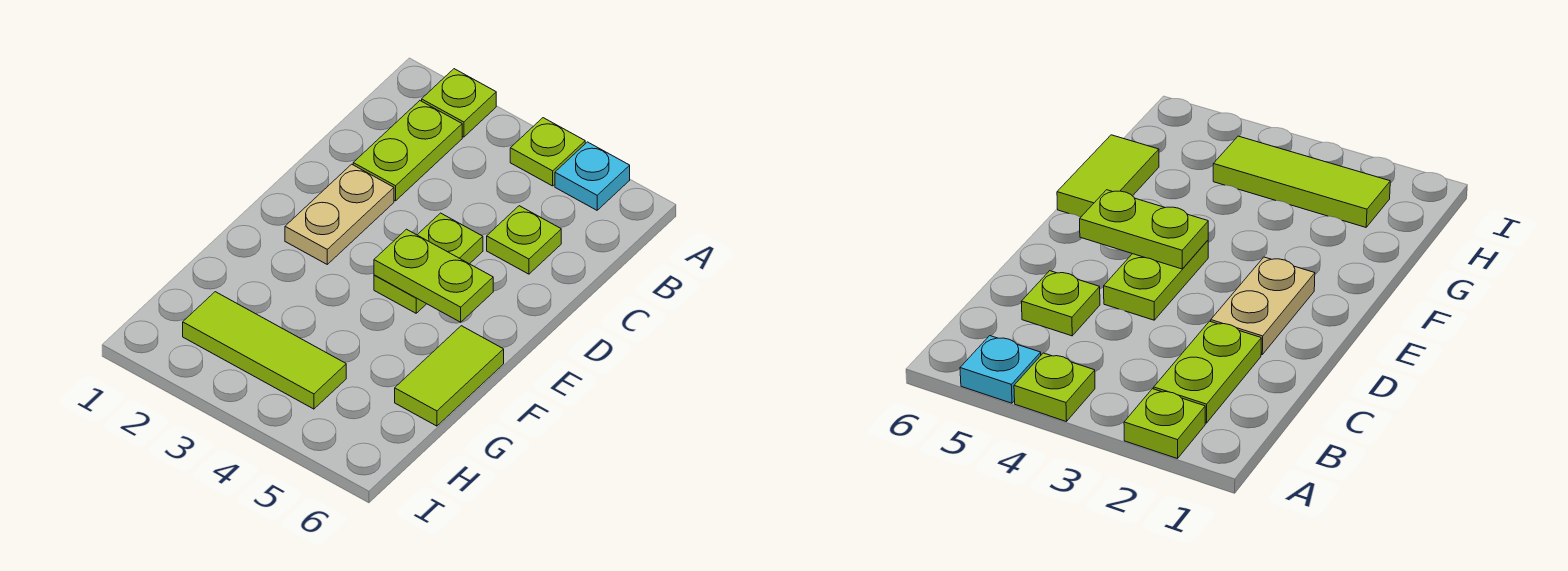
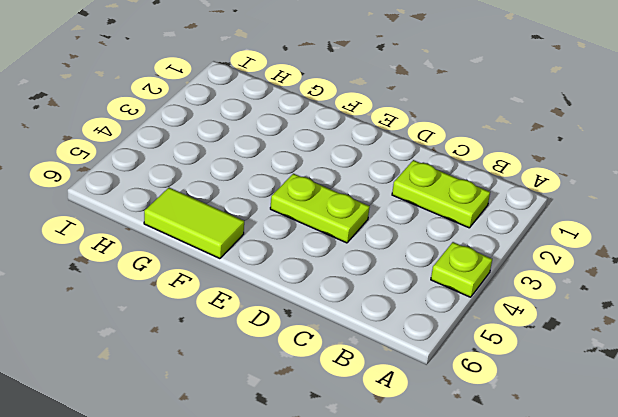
none -> lime plate A2 level 1
none -> cyan plate A5 level 1

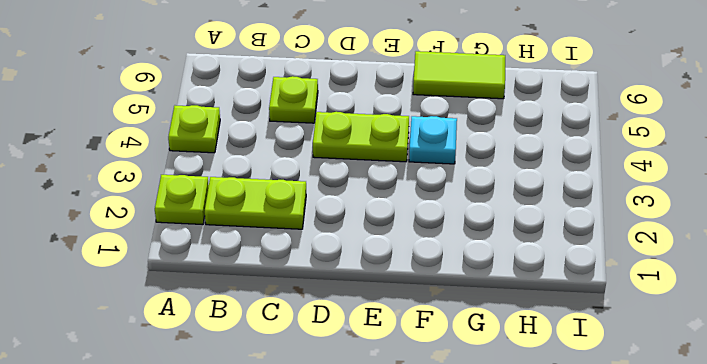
cyan plate F4 level 1 -> cyan plate A5 level 1
none -> tan plate D2:E2 level 1
none -> lime tile H2:H4 level 1

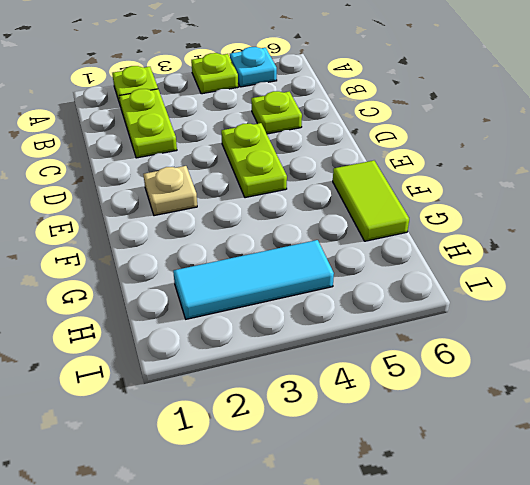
tan plate E2 level 1 -> tan plate D2:E2 level 1
cyan tile H2:H4 level 1 -> lime tile H2:H4 level 1
none -> lime plate E4:E5 level 2

